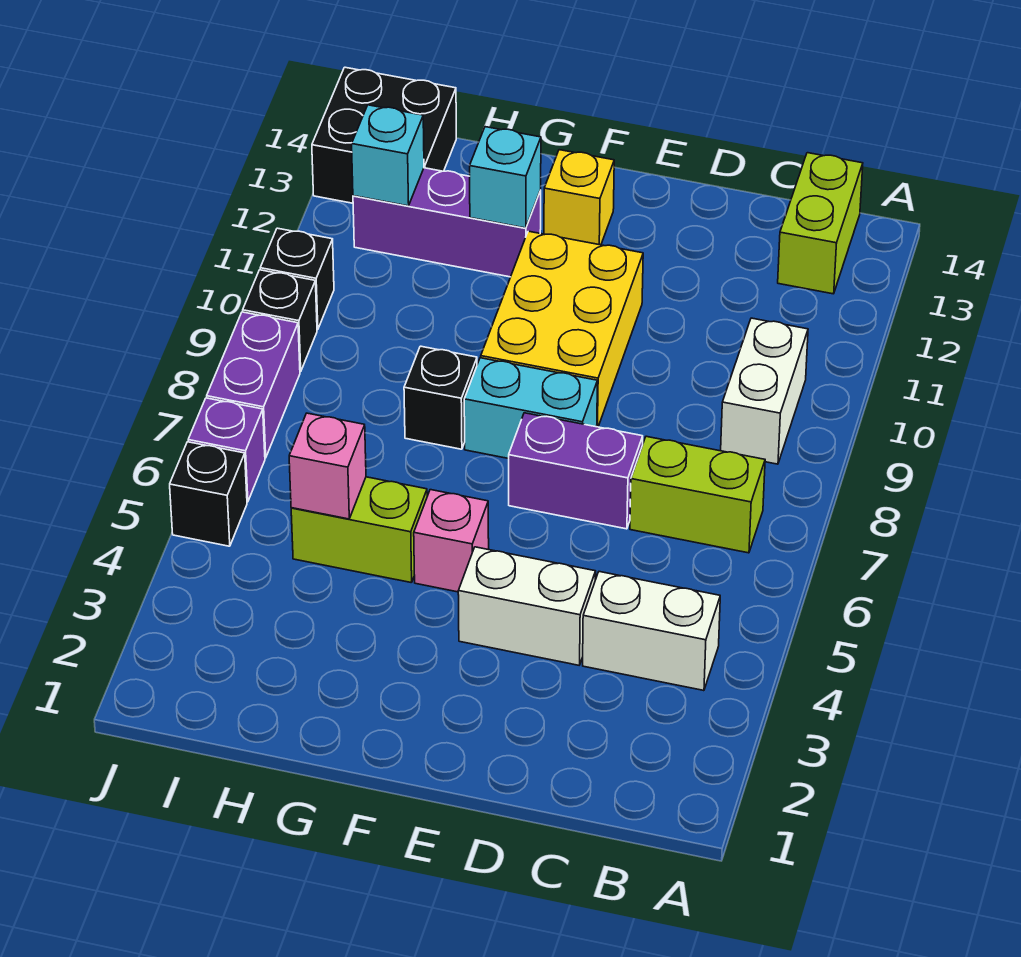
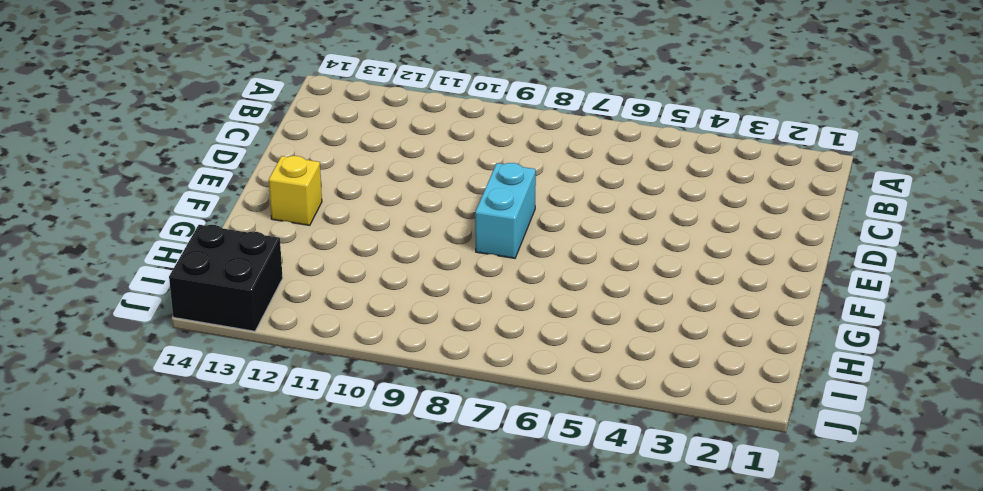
none -> white brick B4:C4 level 1
none -> lime brick B7:C7 level 1
none -> white brick B9:B10 level 1

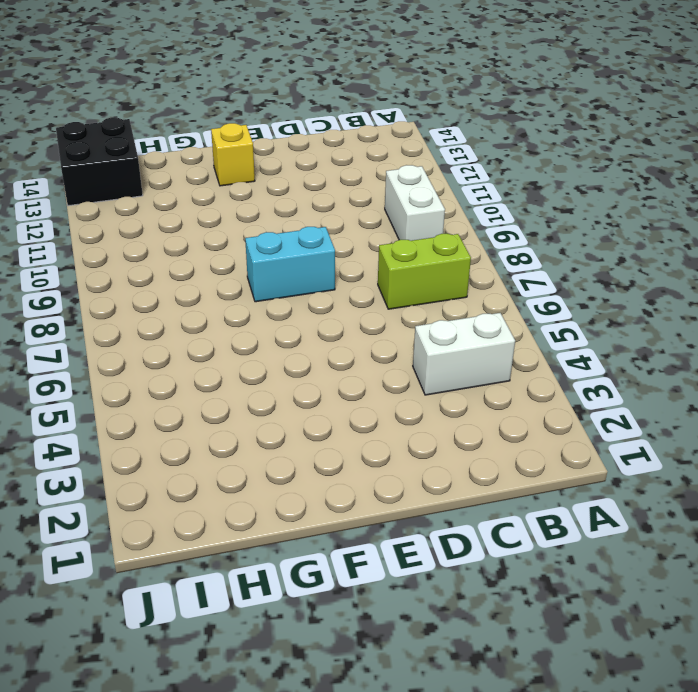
none -> lime brick B13:B14 level 1
none -> white brick D4:E4 level 1
none -> purple brick D7:E7 level 1

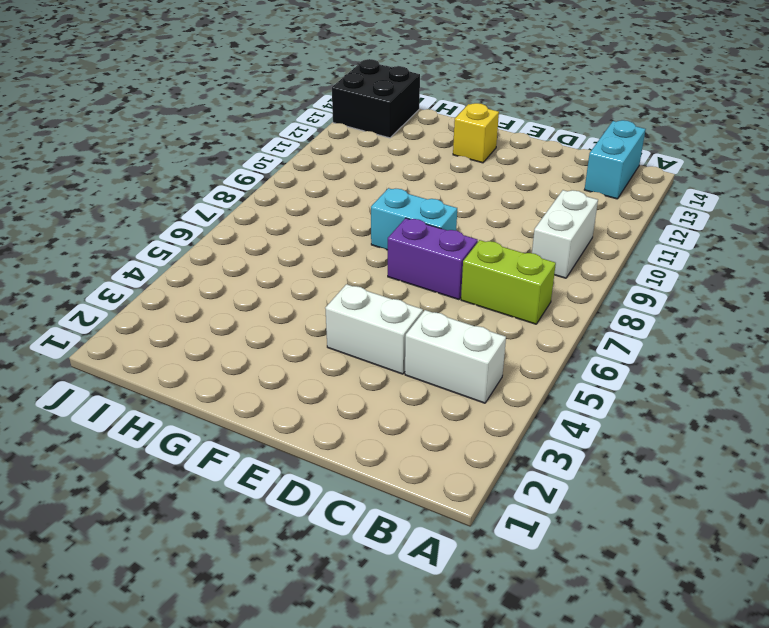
cyan brick B13:B14 level 1 -> lime brick B13:B14 level 1
none -> yellow brick E9:F11 level 1
none -> pink brick F5 level 1
none -> lime brick G5:H5 level 1

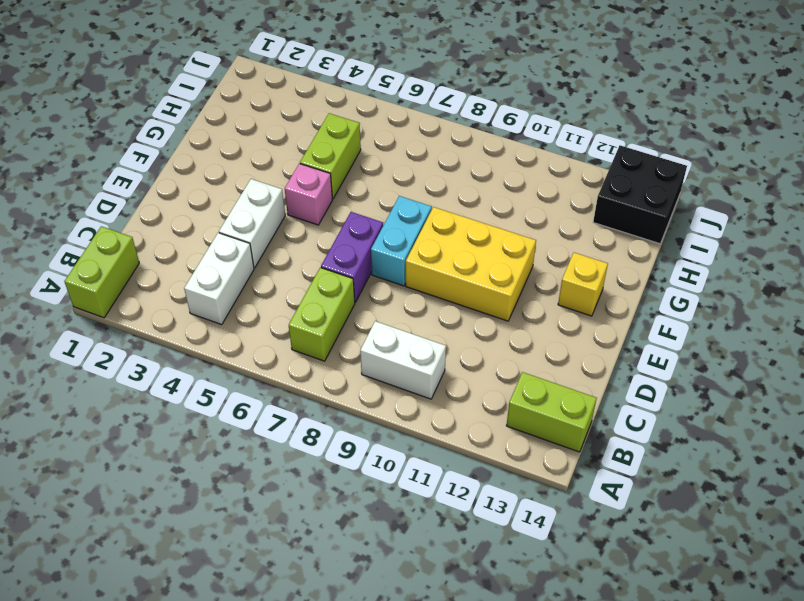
lime brick A1:B1 level 1 -> none
none -> black brick G8 level 1
none -> purple brick G12:I12 level 1
none -> black brick J5 level 1

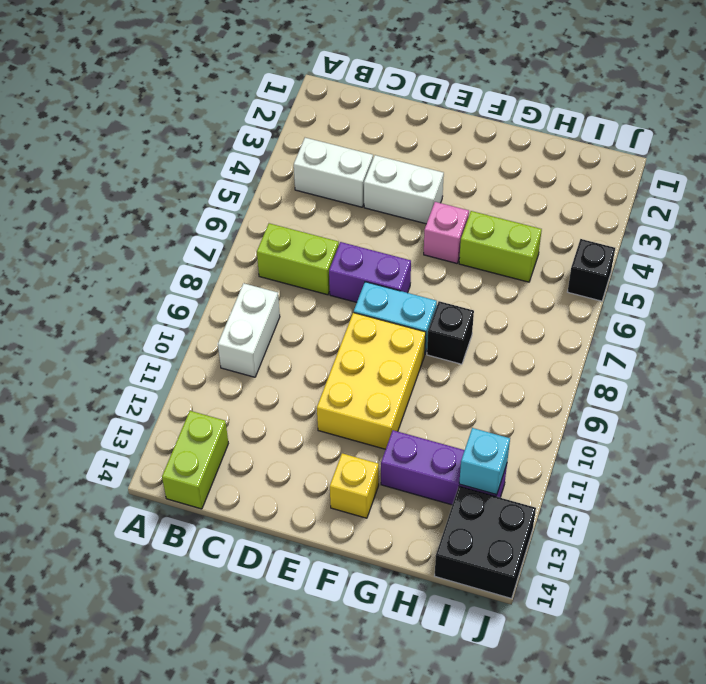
none -> purple brick J6 level 1
none -> purple brick J7:J8 level 1
none -> black brick J9 level 1

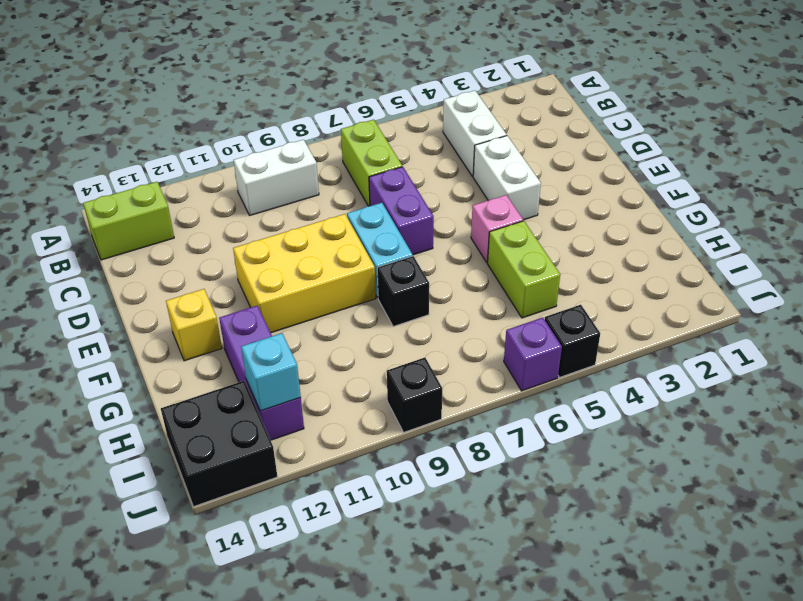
none -> purple brick J7:J8 level 1
none -> black brick J10 level 1
none -> cyan brick G12 level 2

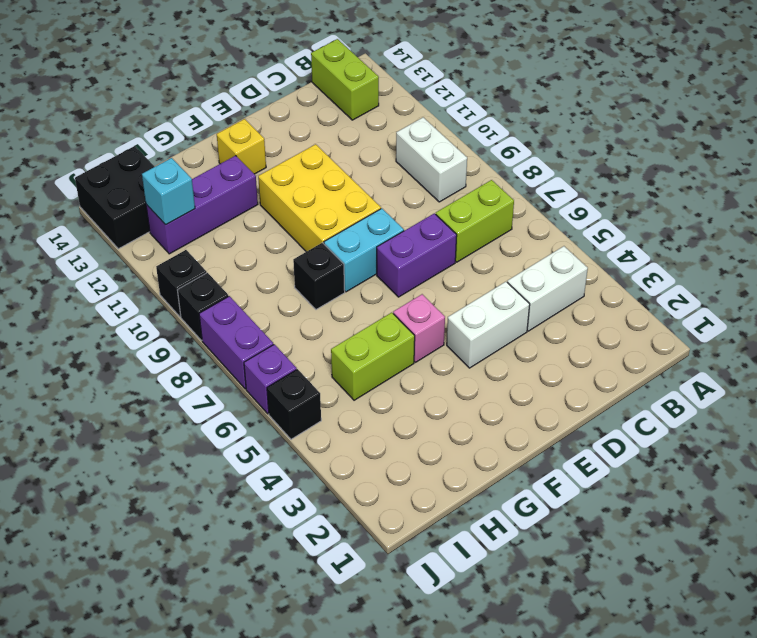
none -> cyan brick G12 level 2
none -> pink brick H5 level 2

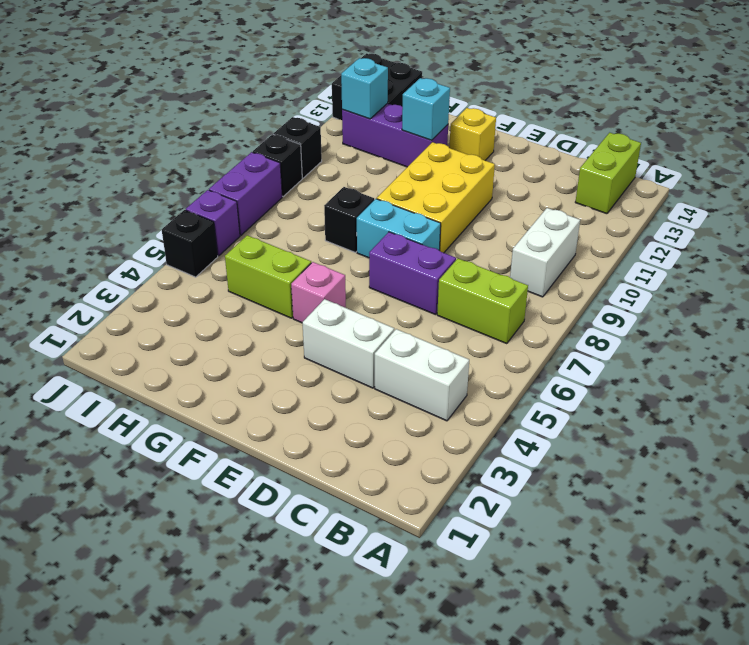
none -> pink brick H5 level 2

